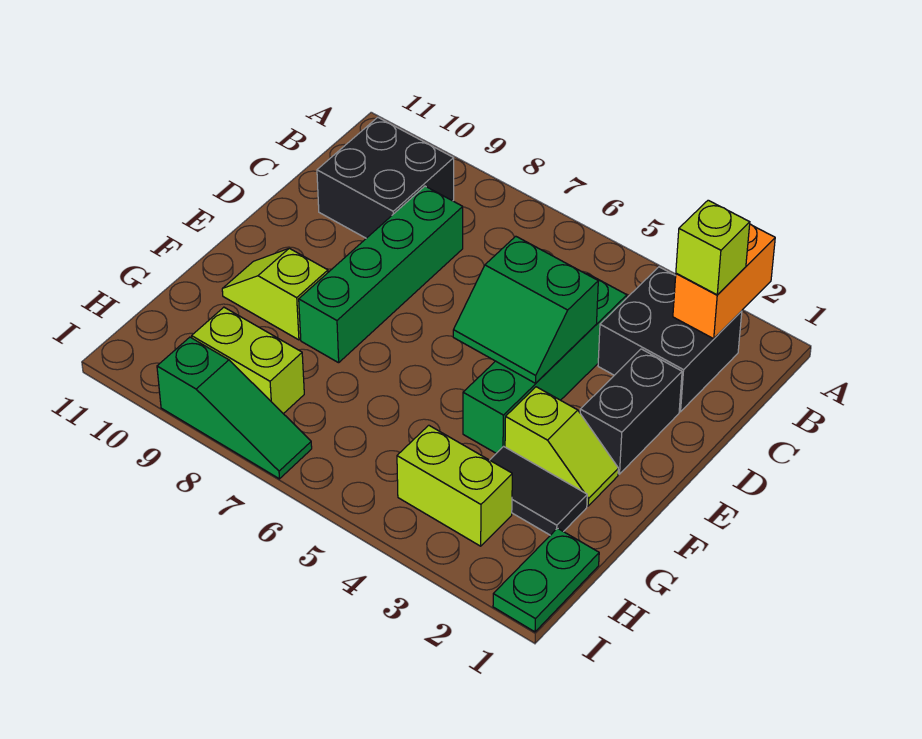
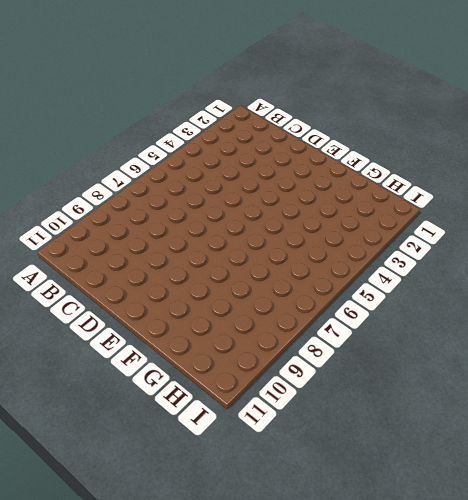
none -> black brick B2:C3 level 1
none -> black brick B9:C10 level 1
none -> green brick C4:F4 level 1

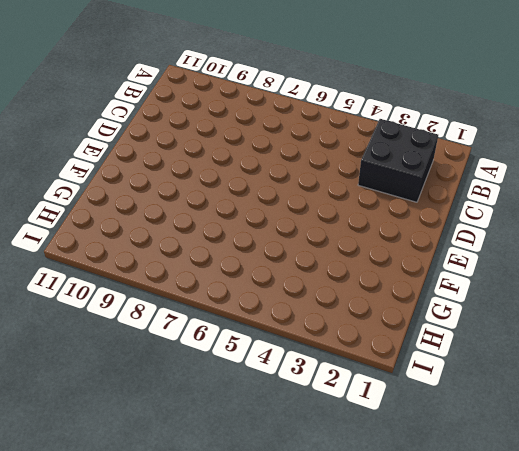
none -> black brick B9:C10 level 1
none -> green brick C4:F4 level 1
none -> green brick C8:F8 level 1

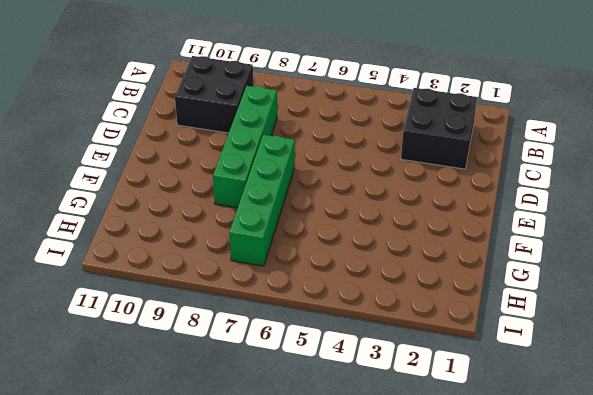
green brick E7:H7 level 1 -> green brick C4:F4 level 1
none -> black brick D2:E2 level 1
none -> lime slope F2:F3 level 1 top 3
none -> lime slope F9:F10 level 1 top 9

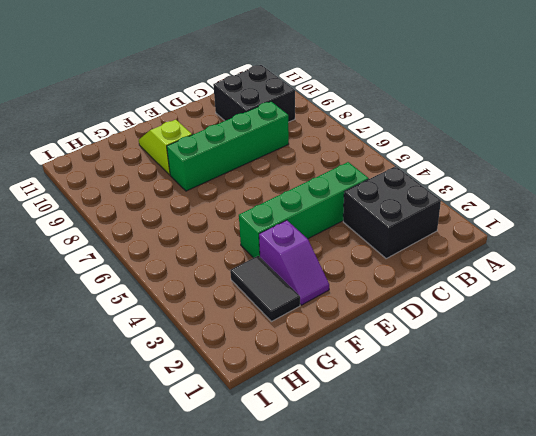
purple slope F2:F3 level 1 top 3 -> lime slope F2:F3 level 1 top 3
none -> black brick D2:E2 level 1
none -> green plate H1:I1 level 1
none -> lime brick H3:H4 level 1

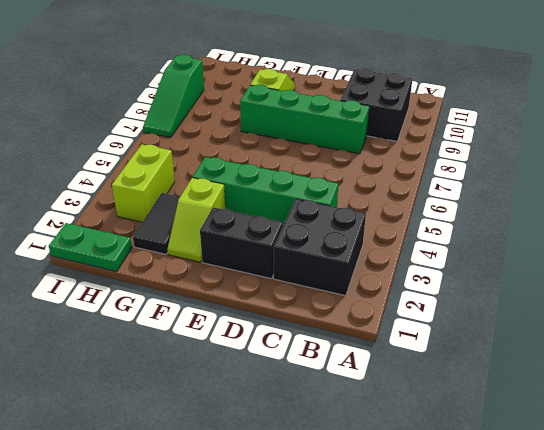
none -> lime brick H8:H9 level 1
none -> orange brick A2:B2 level 2
none -> green slope D4:E5 level 2 top D

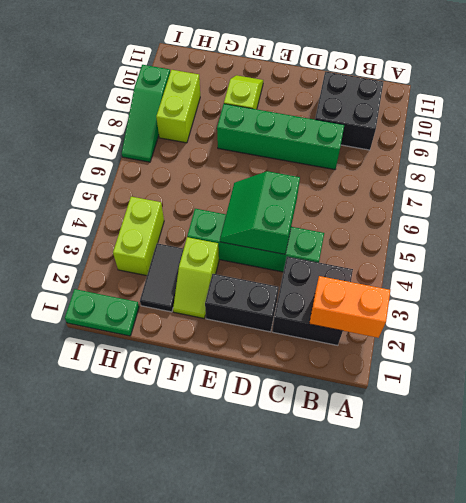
none -> lime brick B2 level 3

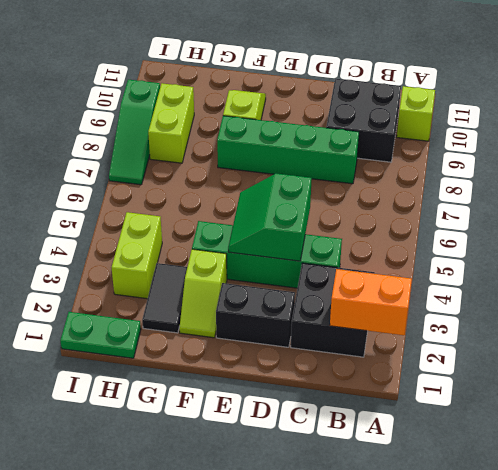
lime brick A10 level 1 -> lime brick B2 level 3

